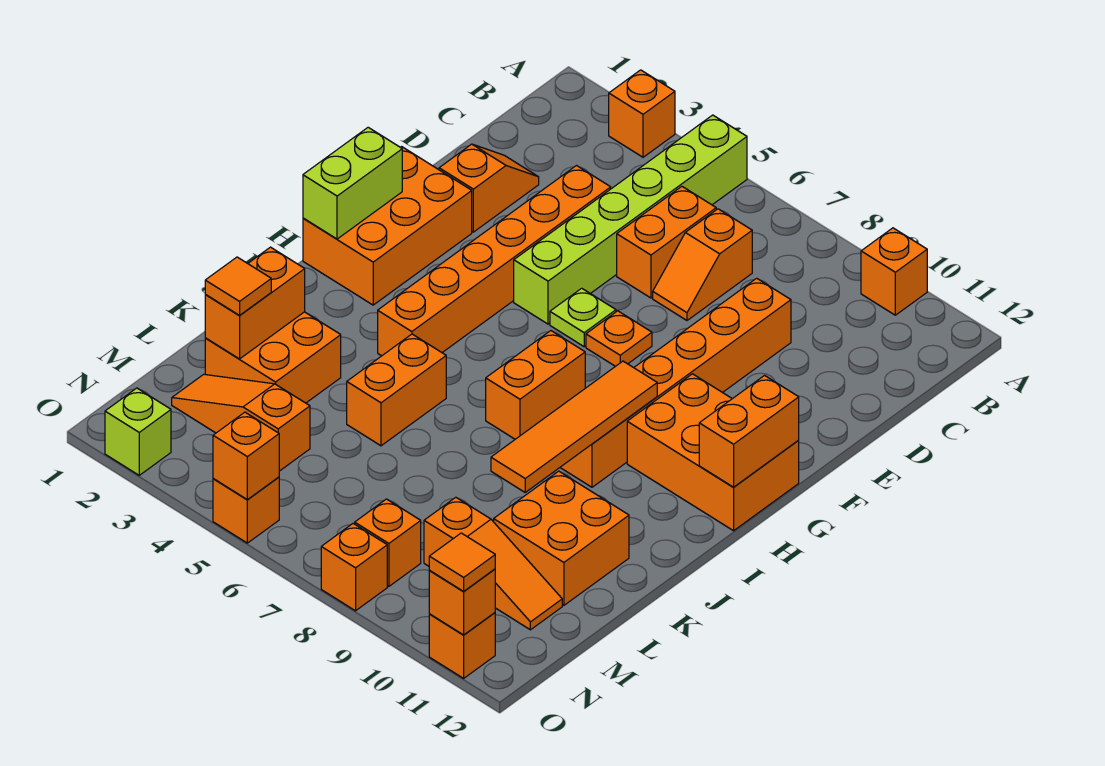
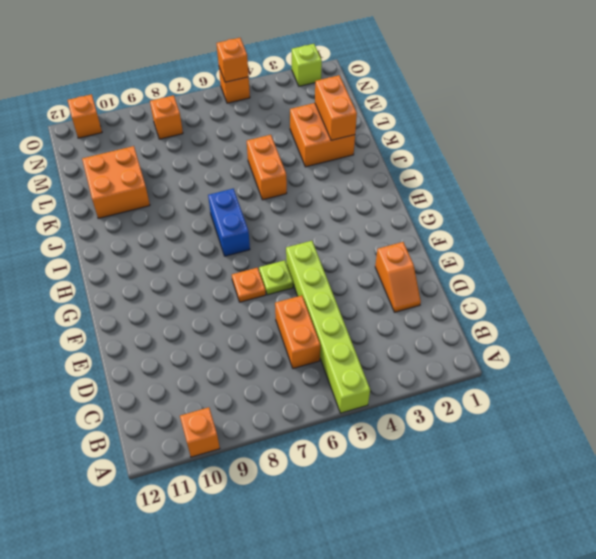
blue brick H7:I7 level 1 -> orange brick H7:I7 level 1
none -> orange brick A3 level 1
none -> orange slope C7:D7 level 1 top C
none -> orange brick D4:I4 level 1
none -> orange brick D9:I9 level 1

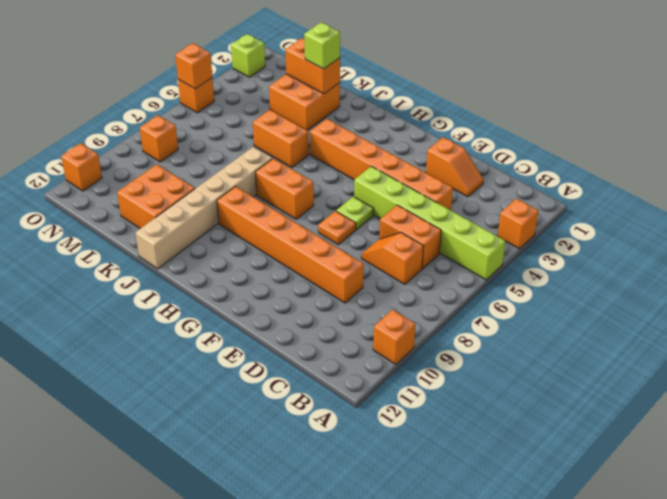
tan brick J7:J12 level 1 -> none
lime brick K2 level 3 -> none
none -> orange brick F1:H2 level 1
none -> orange brick G10:H12 level 1
none -> orange slope M2:M4 level 1 top 4
none -> orange slope M9:M11 level 1 top 9

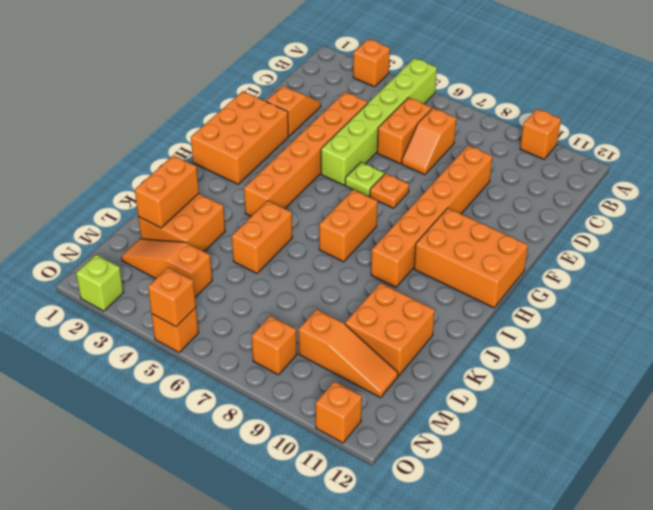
none -> orange brick O8 level 1
none -> lime brick G1:H1 level 2
none -> orange brick G12:H12 level 2
none -> orange tile H9:K9 level 2

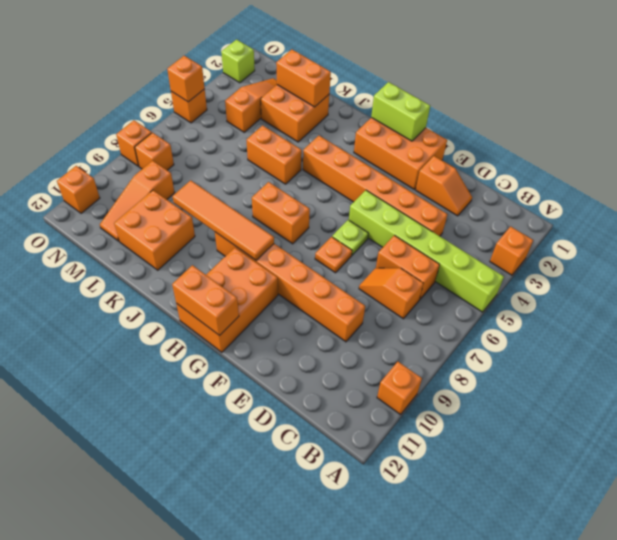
none -> orange brick O11 level 2
none -> orange tile L2 level 3
none -> orange tile O11 level 3

